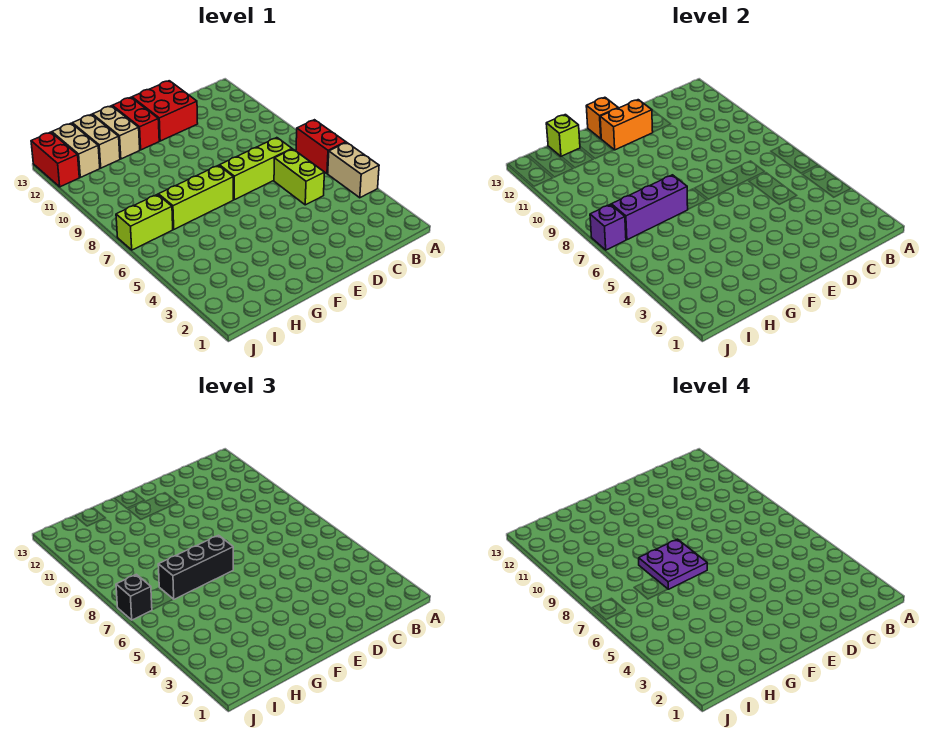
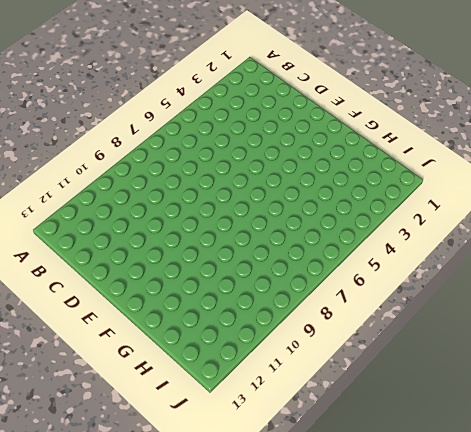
none -> tan brick A4:A5 level 1
none -> red brick A6:A7 level 1
none -> lime brick C5:C6 level 1

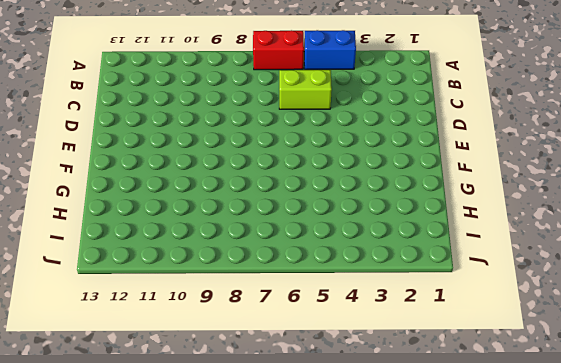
blue brick A4:A5 level 1 -> tan brick A4:A5 level 1
none -> lime brick C7:E7 level 1
none -> red brick D12:E13 level 1
none -> lime brick F7:H7 level 1

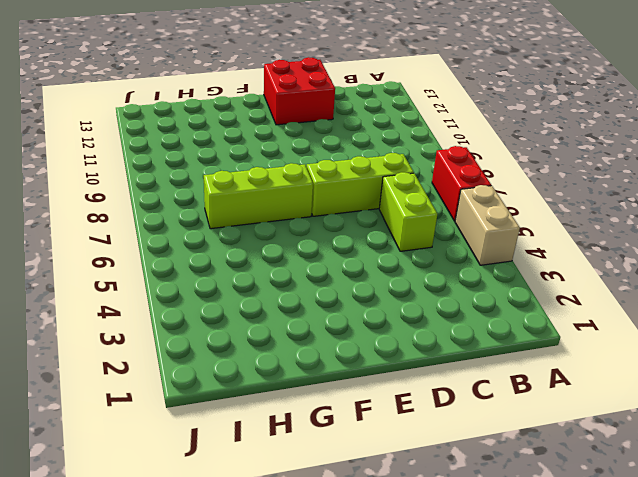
none -> red brick F12:F13 level 1
none -> tan brick G12:G13 level 1
none -> tan brick H12:H13 level 1

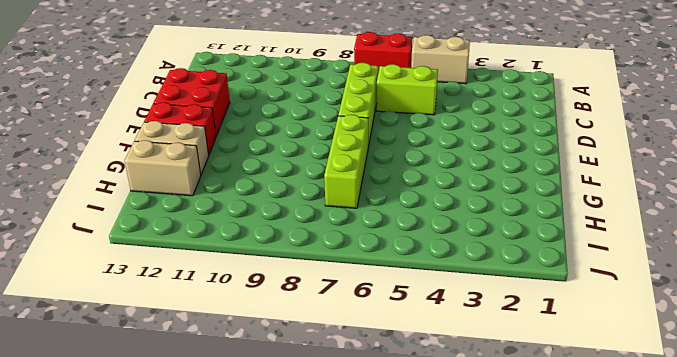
none -> lime brick I7:J7 level 1
none -> tan brick I12:I13 level 1
none -> red brick J12:J13 level 1

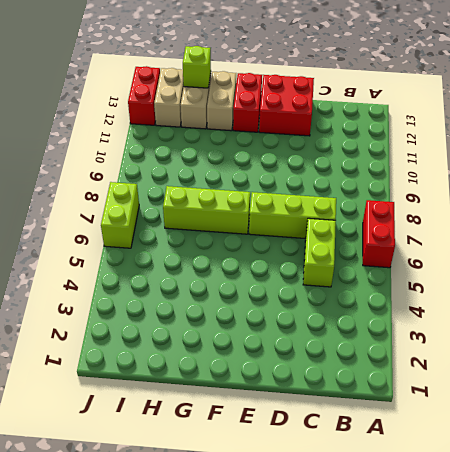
lime brick J6:J7 level 1 -> lime brick I7:J7 level 1
none -> tan brick A4:A5 level 1
none -> orange brick E12:F12 level 2
none -> orange brick F13 level 2

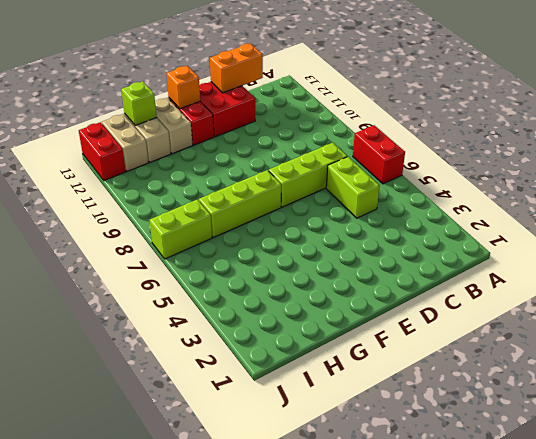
orange brick C13:D13 level 2 -> orange brick E12:F12 level 2
none -> tan brick A4:A5 level 1
none -> purple brick G7:I7 level 2
none -> purple brick J7 level 2

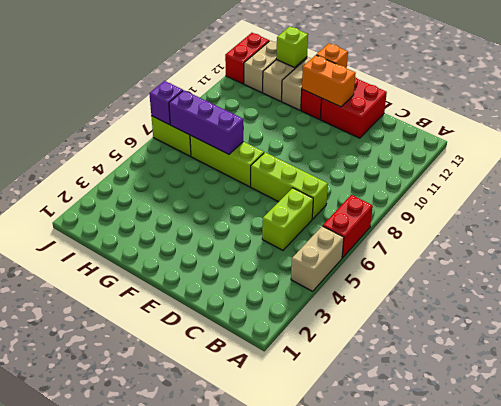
none -> black brick F7:H7 level 3
none -> black brick J7 level 3
none -> purple plate F7:G8 level 4

